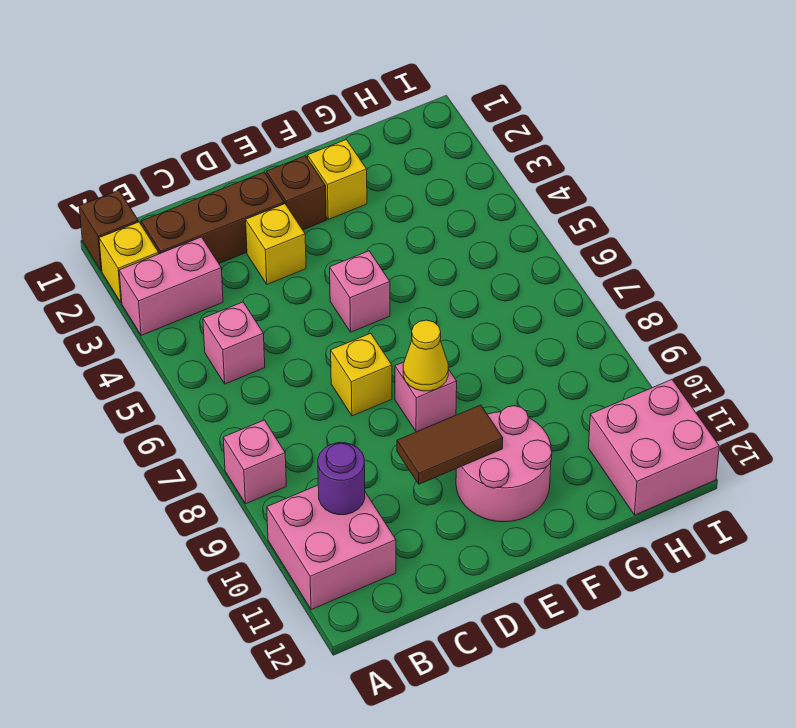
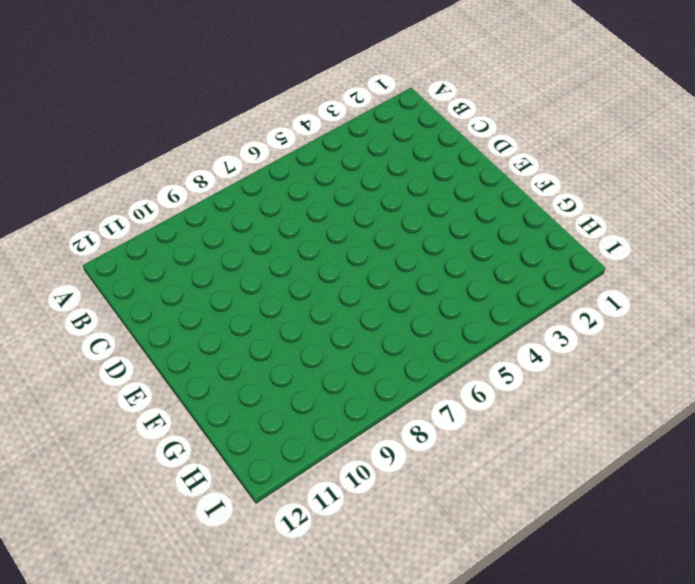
none -> brown brick A1 level 1
none -> yellow brick A2 level 1
none -> pink brick A3:B3 level 1

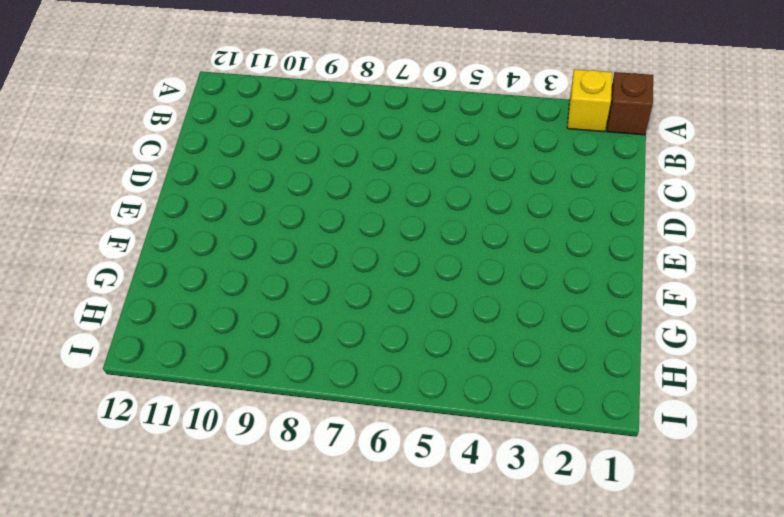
none -> pink brick A3:B3 level 1
none -> pink brick A8 level 1
none -> pink brick A10:B11 level 1

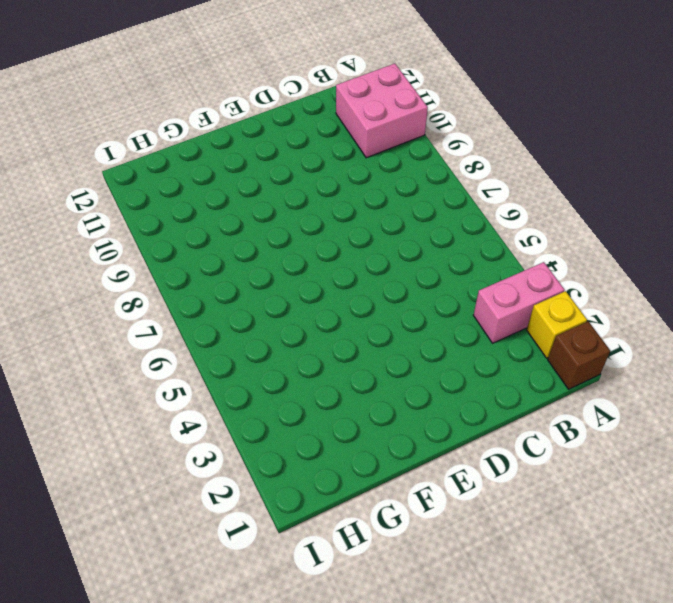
none -> pink brick A8 level 1
none -> brown brick B2:D2 level 1
none -> pink brick B5 level 1

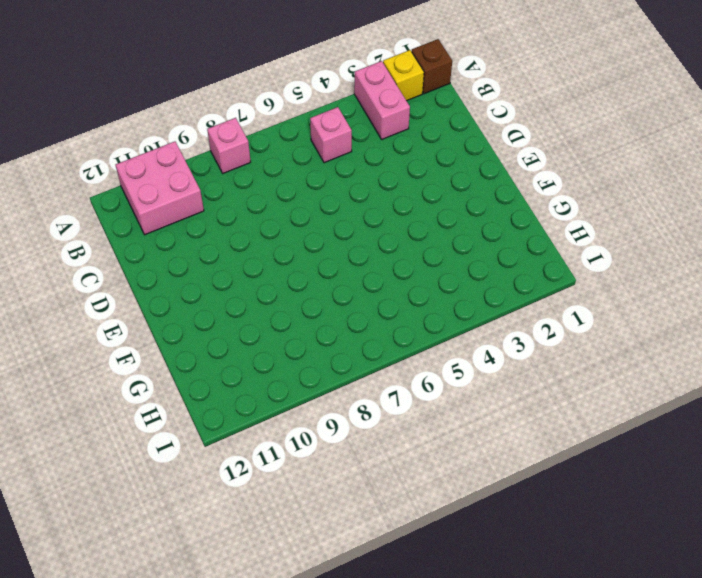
none -> brown brick B2:D2 level 1
none -> yellow brick D3 level 1
none -> yellow brick D7 level 1

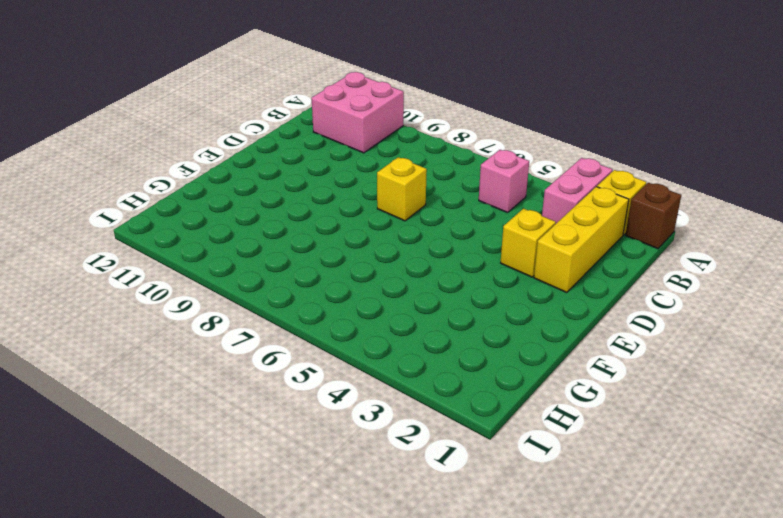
yellow brick B2:D2 level 1 -> brown brick B2:D2 level 1
none -> pink brick A8 level 1
none -> brown brick E2 level 1
none -> pink brick E5 level 1

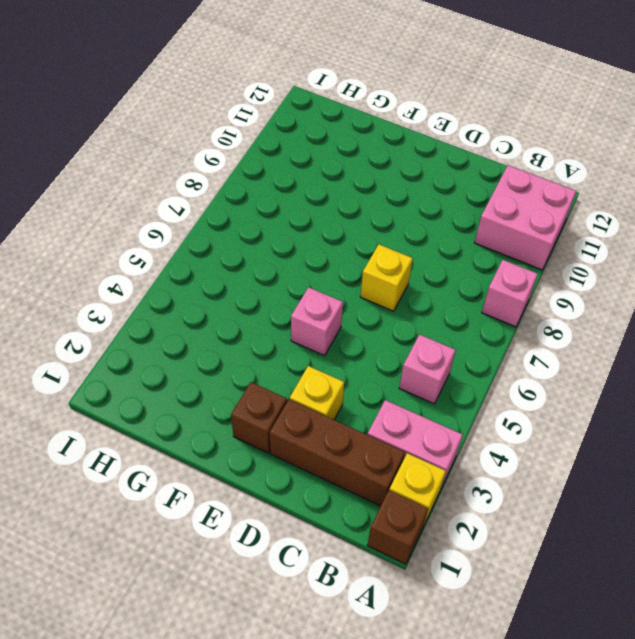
none -> pink brick E8 level 1
none -> pink round brick E10:F11 level 1
none -> yellow brick F2 level 1

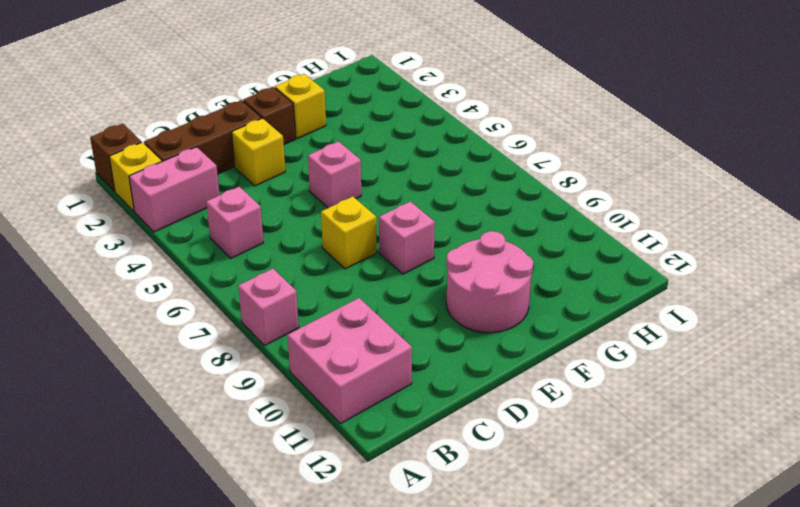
none -> pink brick H11:I12 level 1
none -> purple round brick B10 level 2
none -> brown tile D10:E10 level 2

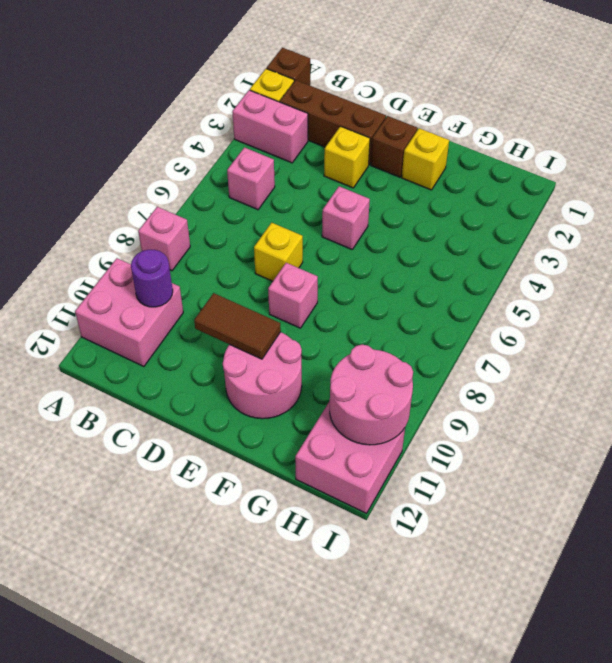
pink round brick H10:I11 level 2 -> none
none -> yellow cone E8 level 2

